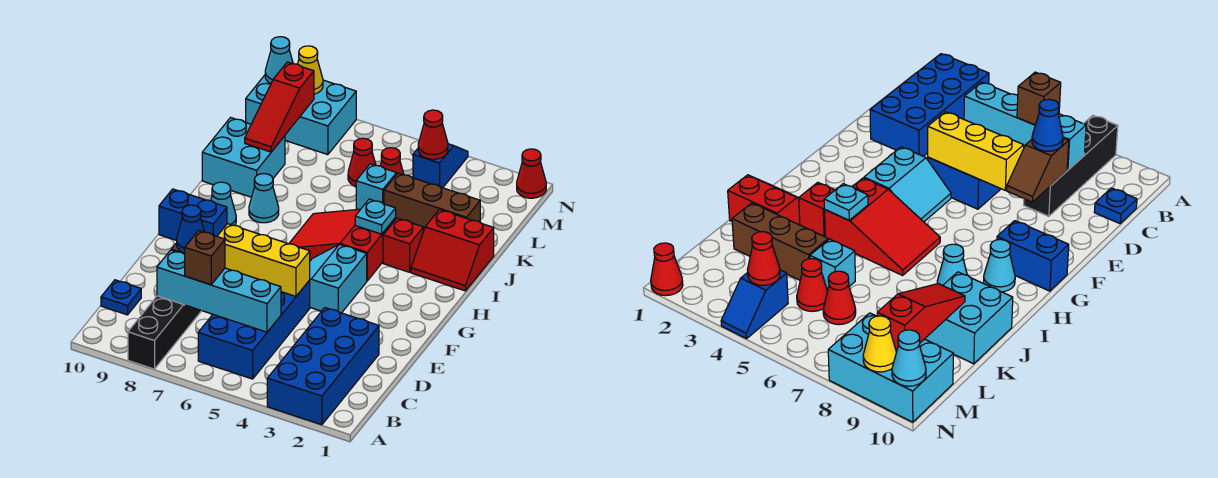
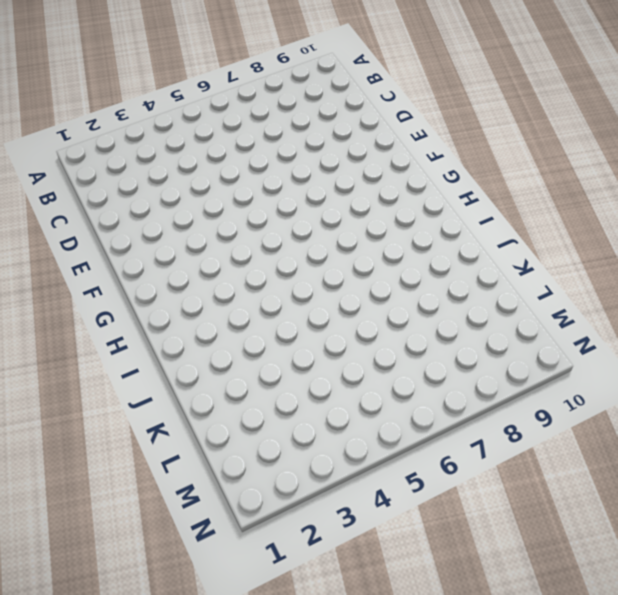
none -> blue brick A2:D3 level 1
none -> black brick A8:D8 level 1
none -> blue brick B5:E6 level 1

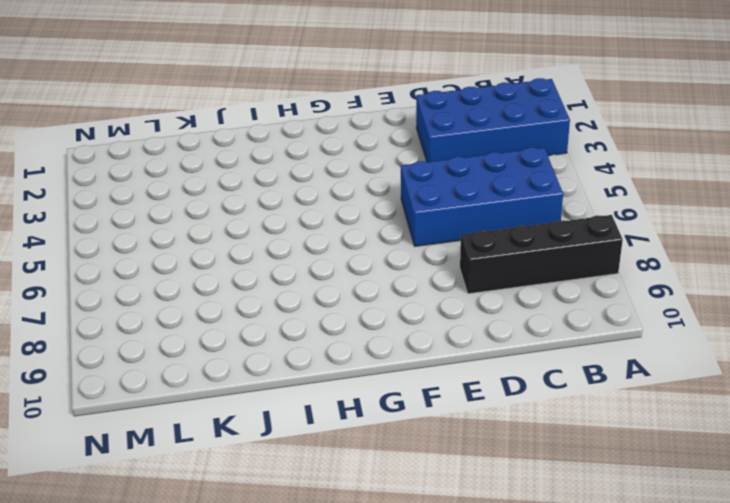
none -> blue plate C10 level 1
none -> cyan slope F4:G5 level 1 top 4
none -> blue brick G9:G10 level 1

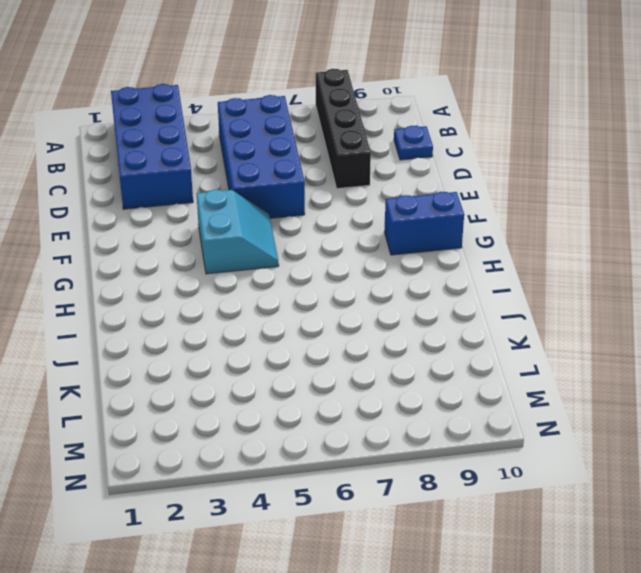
none -> red slope H4:I6 level 1 top 4
none -> cyan cone H9 level 1
none -> red slope I1:J2 level 1 top J

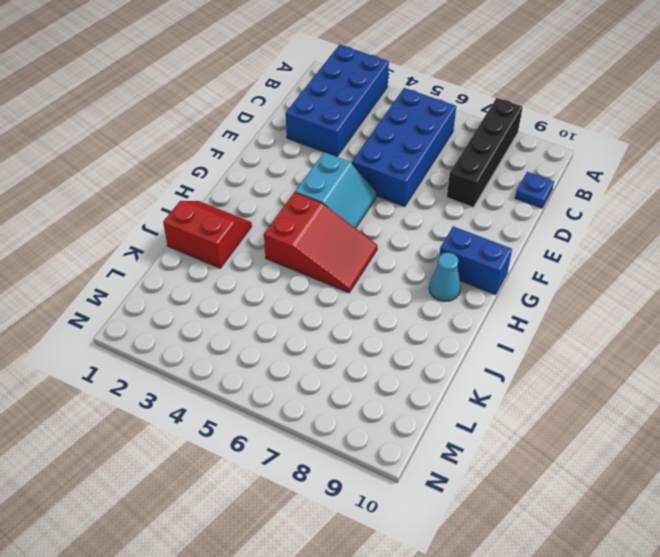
none -> red brick I3 level 1
none -> cyan cone I8 level 1
none -> cyan brick J9:K10 level 1

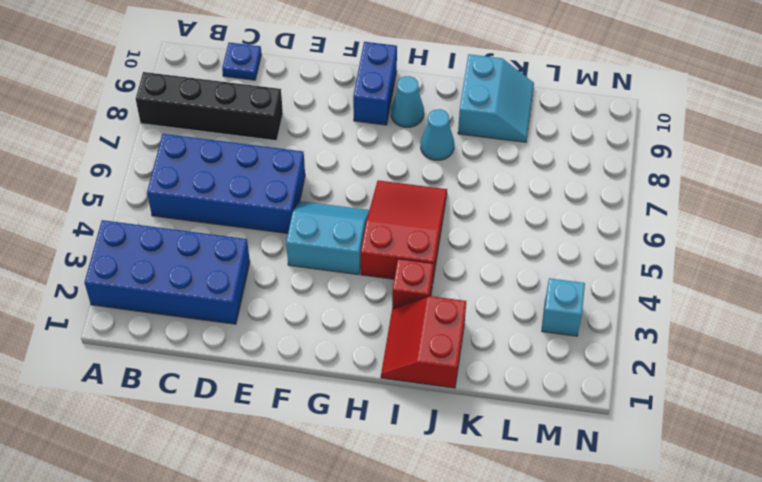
cyan slope J9:K10 level 1 top J -> cyan brick J9:K10 level 1
cyan brick M3 level 1 -> cyan brick K5 level 1
none -> brown brick K2:K4 level 1
none -> red cone L5 level 1
none -> red cone L6 level 1

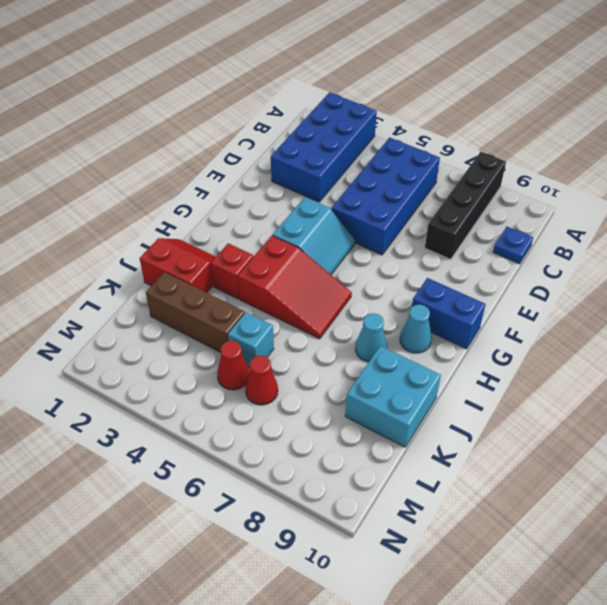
none -> blue slope M4:N4 level 1 top M
none -> cyan brick M8:N10 level 1
none -> red cone N1 level 1

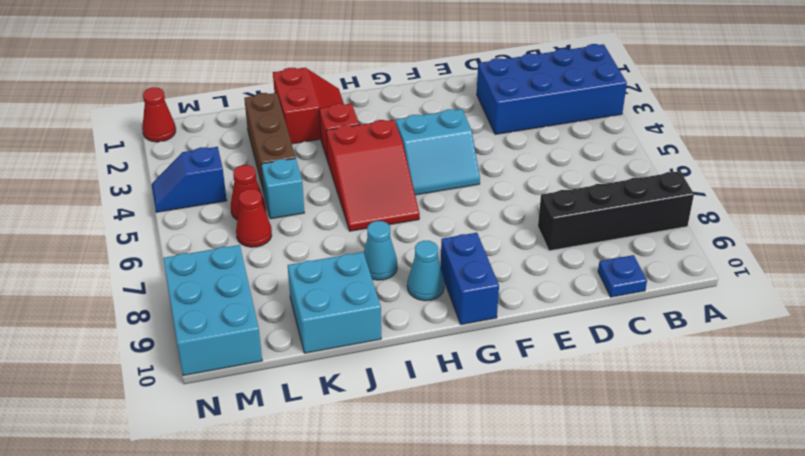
none -> blue brick B5:E6 level 1
none -> cyan brick C5:C8 level 2
none -> brown slope D8:E8 level 2 top D

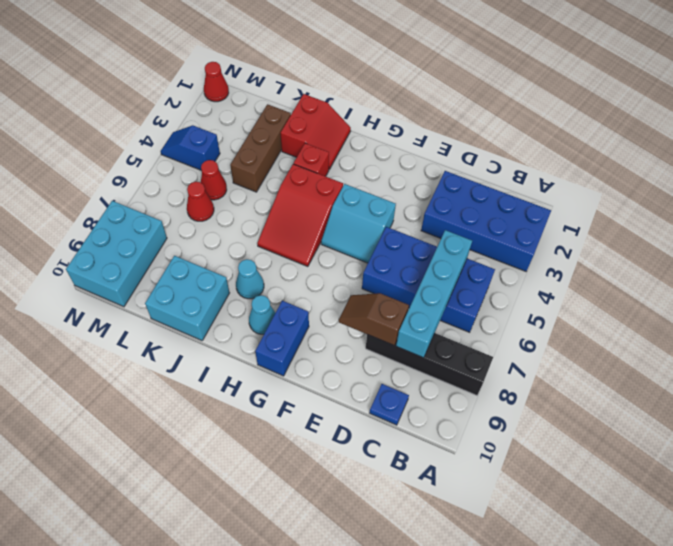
none -> cyan brick K5 level 1
none -> yellow brick E5:E7 level 2
none -> cyan plate I4 level 2

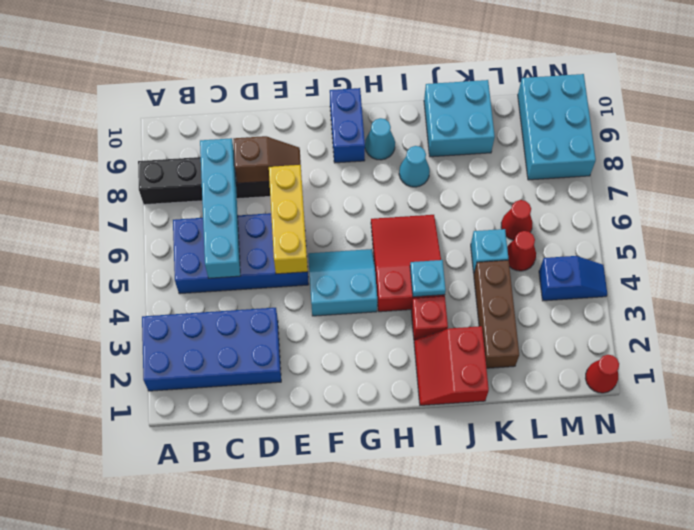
none -> blue plate C10 level 1
none -> red slope K9:M9 level 2 top M
none -> red cone M4 level 2

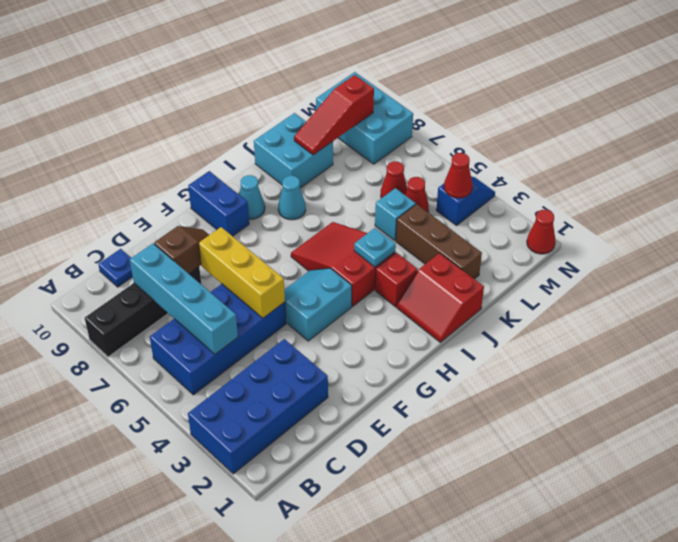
none -> yellow cone N9 level 2
none -> cyan cone N10 level 2
none -> brown brick C7 level 3

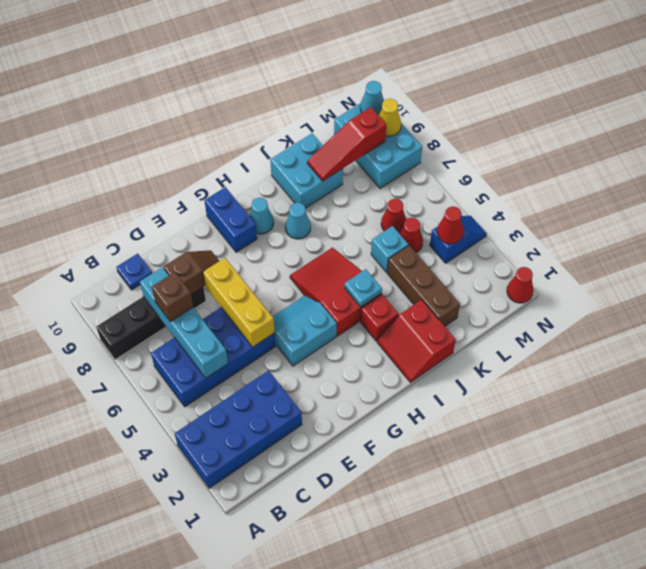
none -> blue cone D8 level 3

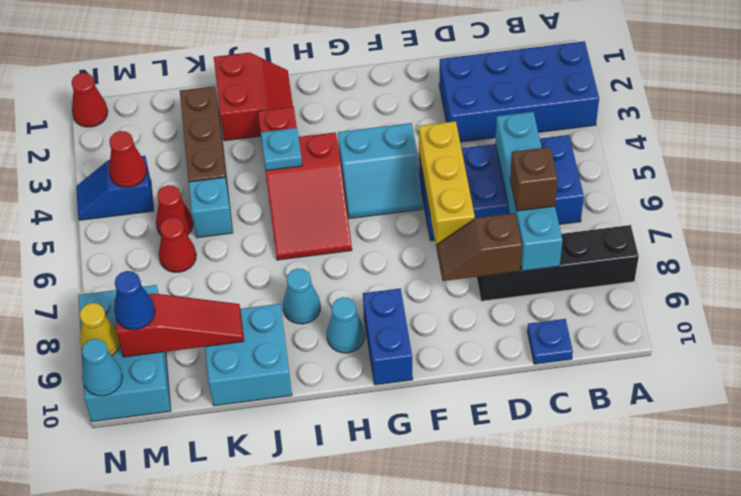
blue cone M9 level 3 -> blue cone D8 level 3

